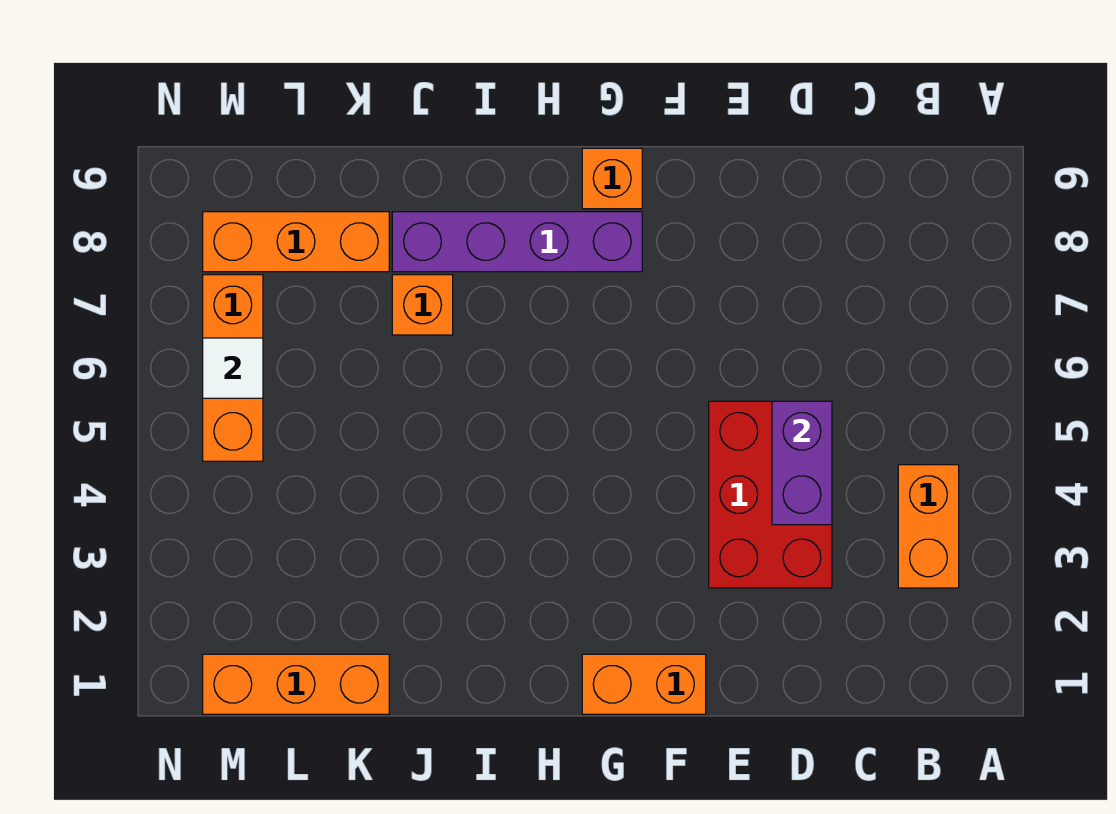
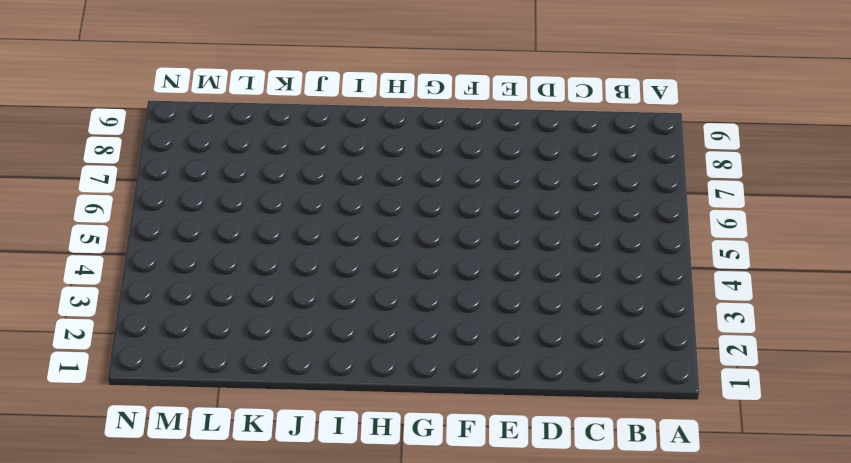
none -> orange brick B3:B4 level 1
none -> red brick D3:E5 level 1

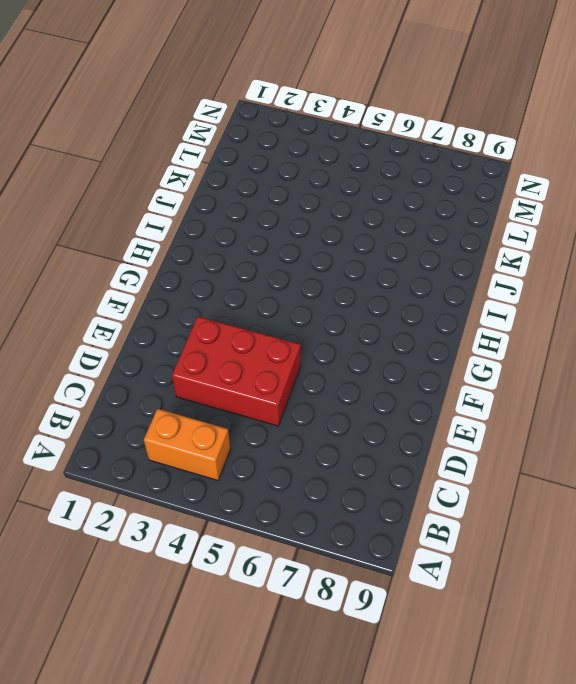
none -> orange brick F1:G1 level 1
none -> purple brick G8:J8 level 1

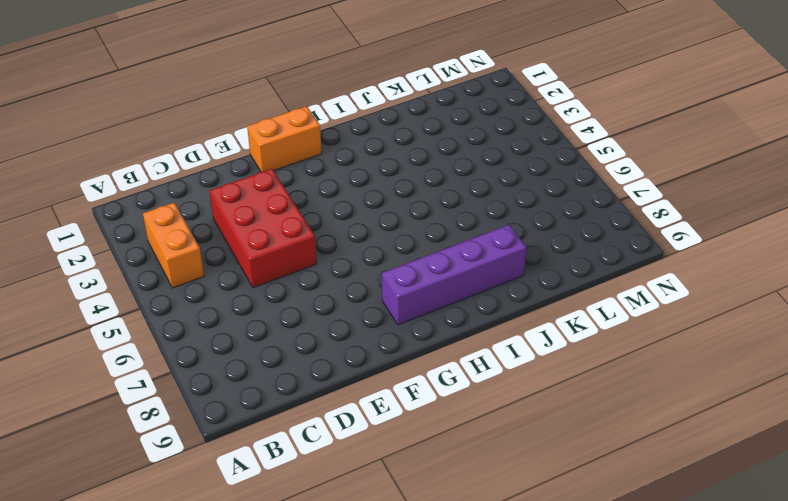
none -> orange brick G9 level 1
none -> orange brick J7 level 1

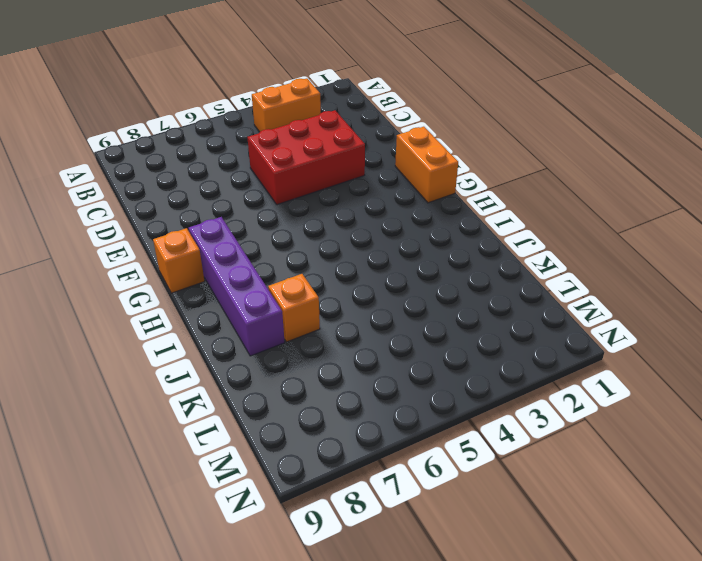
none -> orange brick K1:M1 level 1
none -> orange brick K8:M8 level 1

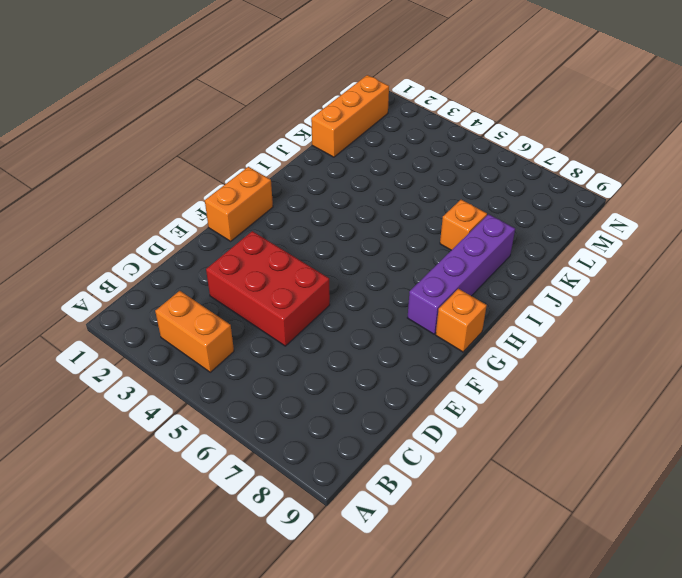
none -> orange brick K8:M8 level 1
none -> orange brick M5:M7 level 1

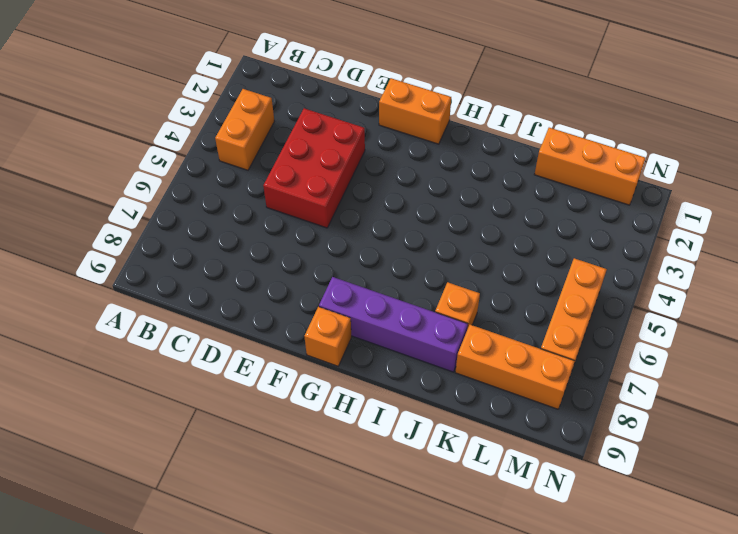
none -> purple brick D4:D5 level 2
none -> white tile M6 level 2

